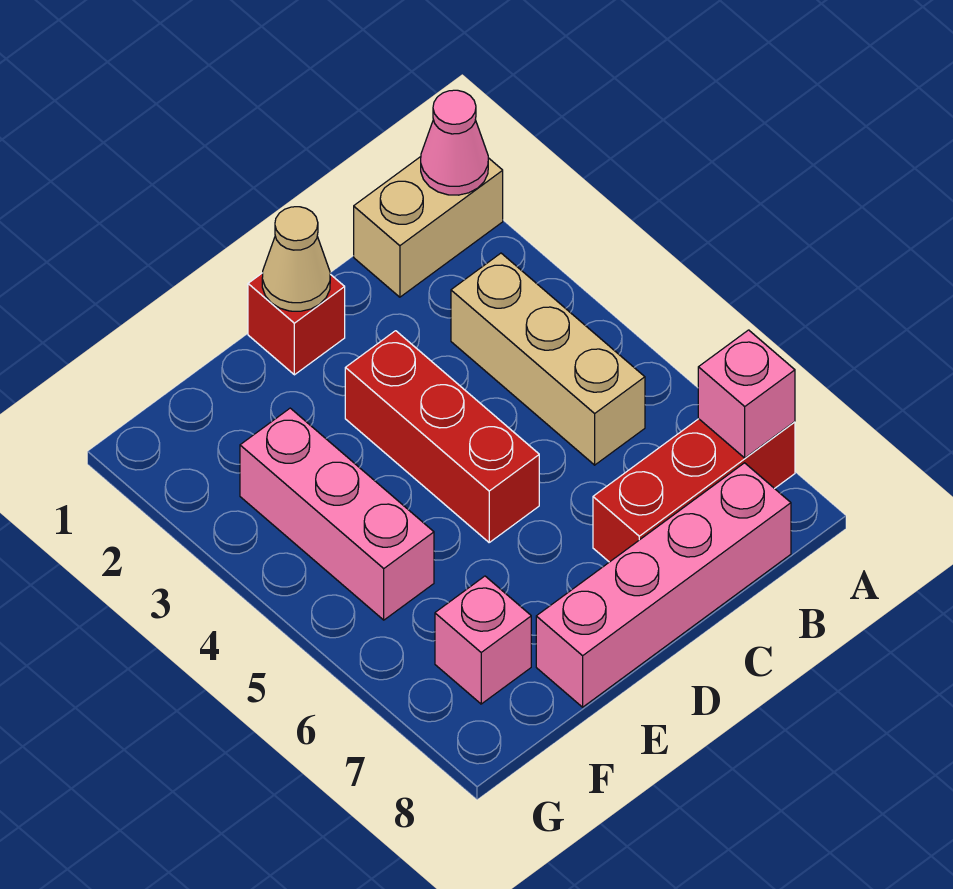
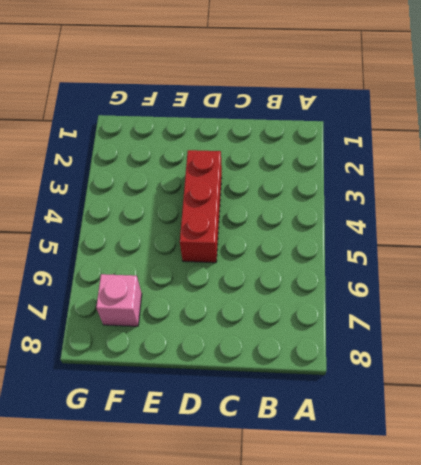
none -> tan brick A1:B1 level 1
none -> red brick A7:C7 level 1

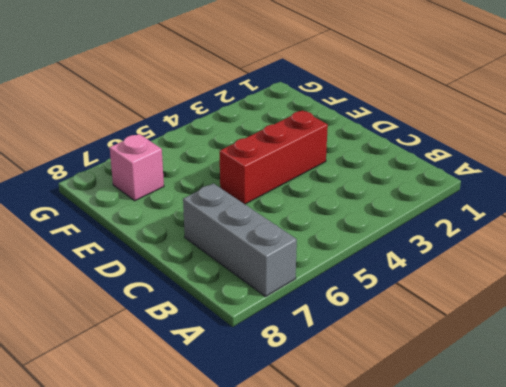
grey brick A7:C7 level 1 -> red brick A7:C7 level 1
none -> tan brick A1:B1 level 1
none -> tan brick B3:B5 level 1

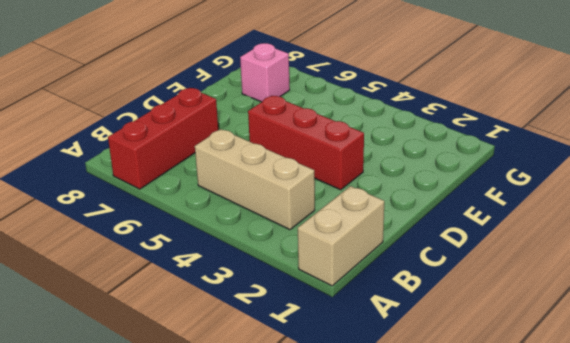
none -> pink brick B8:E8 level 1
none -> red brick D1 level 1

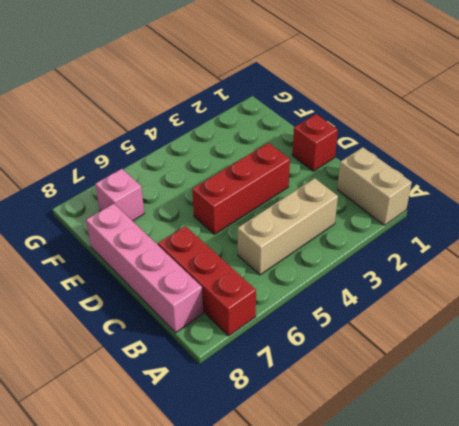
none -> pink brick F3:F5 level 1
none -> pink cone A1 level 2

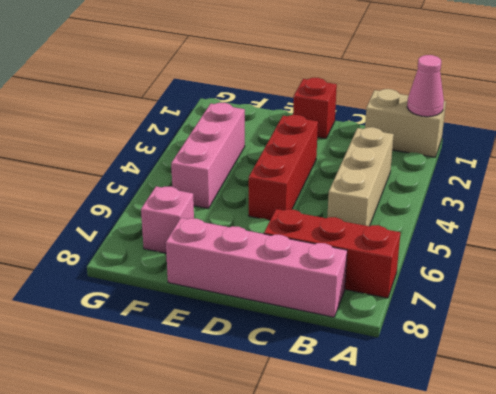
none -> pink brick A7 level 2
none -> tan cone D1 level 2

